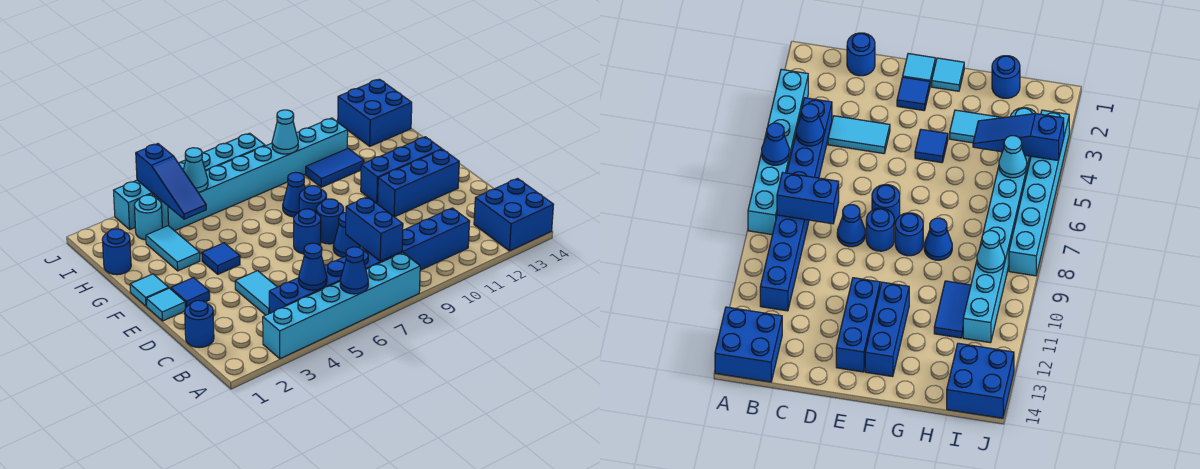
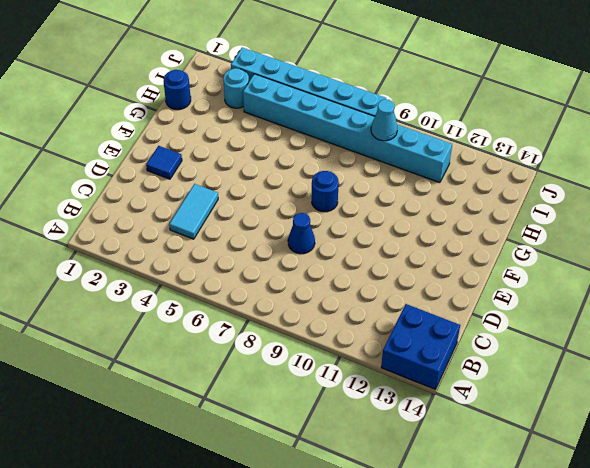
none -> cyan brick A3:A8 level 1
none -> blue brick B4:B11 level 1
none -> blue round brick C1 level 1

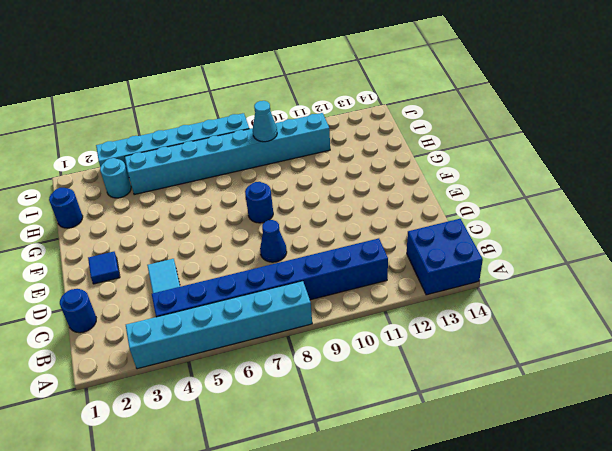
none -> cyan tile E1 level 1
none -> blue round brick E7 level 1
none -> blue round brick E8 level 1

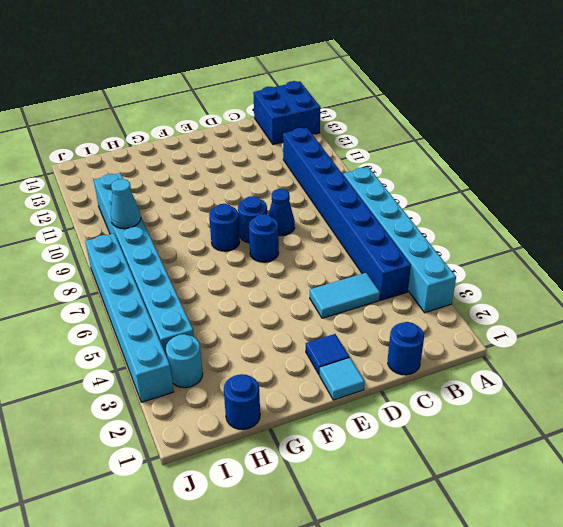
none -> blue brick E11:E13 level 1
none -> cyan tile F1 level 1
none -> blue tile F4 level 1

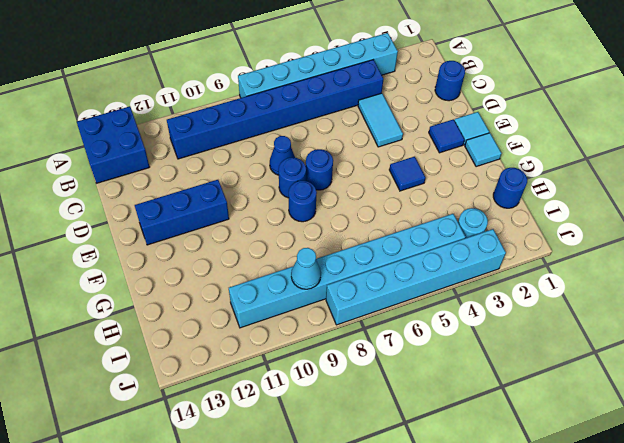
none -> blue brick F11:F13 level 1
none -> cyan tile G3:H3 level 1
none -> blue cone G8 level 1

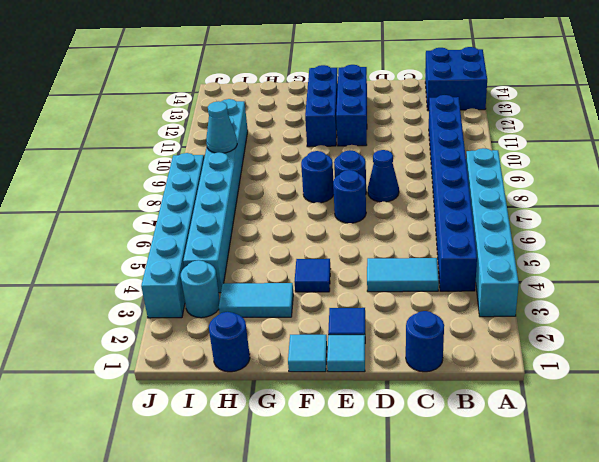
none -> blue cone G8 level 1
none -> blue tile H10:H11 level 1
none -> blue brick I13:J14 level 1

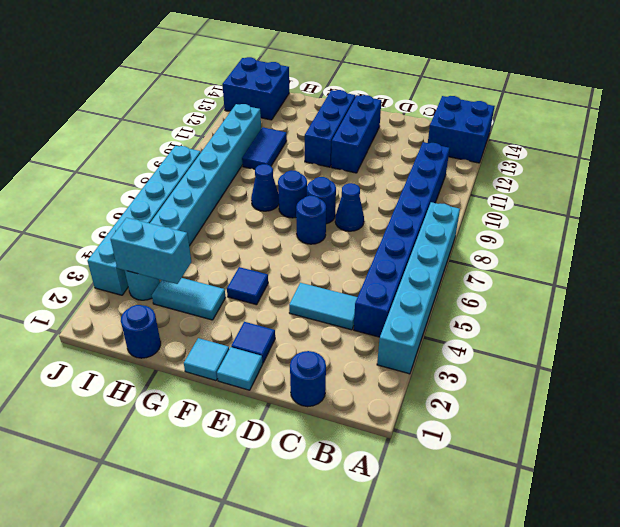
cyan brick H3:I3 level 2 -> none
none -> blue cone A6 level 2
none -> blue cone B5 level 2
none -> blue brick B8:C8 level 2

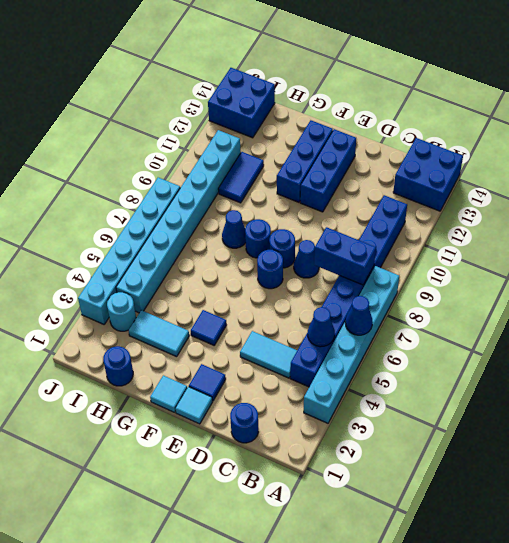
none -> blue slope H4:J4 level 2 top J
none -> cyan cone I5 level 2
none -> cyan cone I9 level 2

